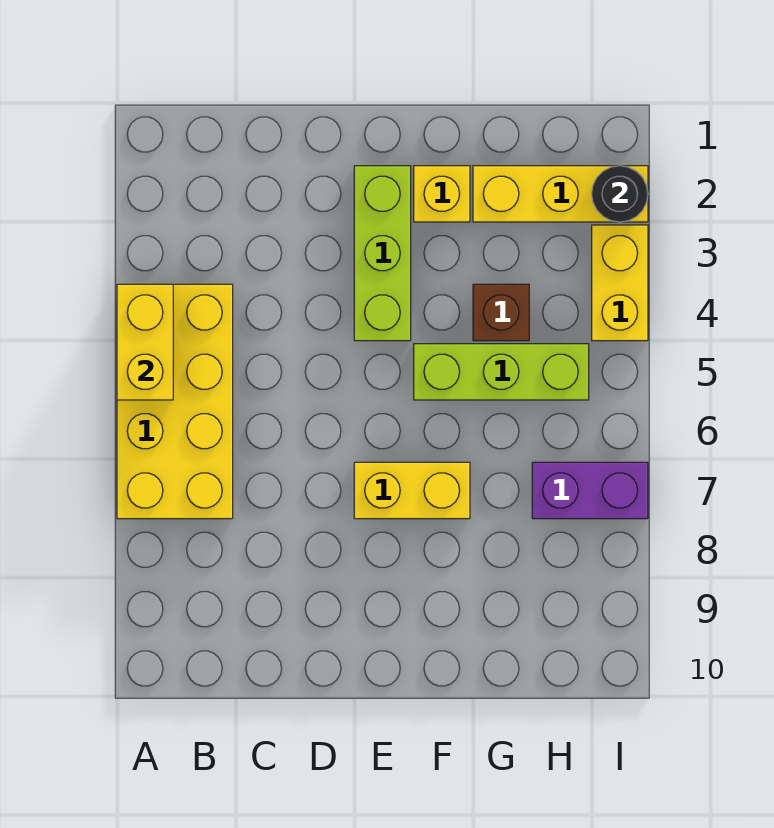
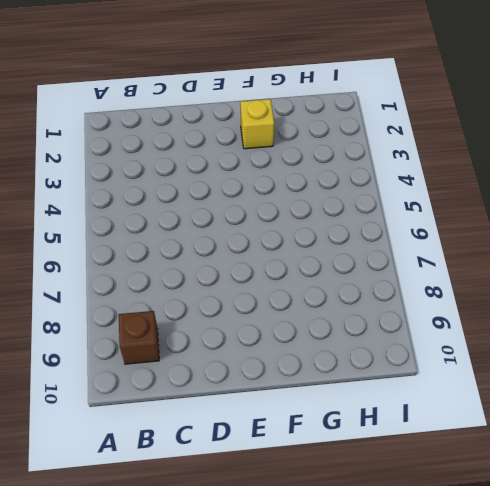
brown brick B9 level 1 -> brown brick G4 level 1
none -> yellow brick A4:B7 level 1
none -> lime brick E2:E4 level 1

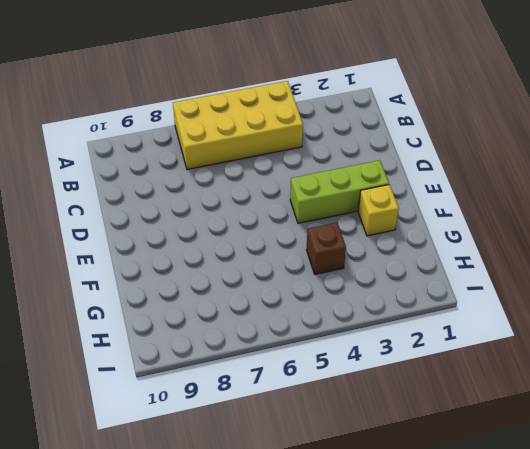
none -> yellow brick E7:F7 level 1
none -> lime brick F5:H5 level 1

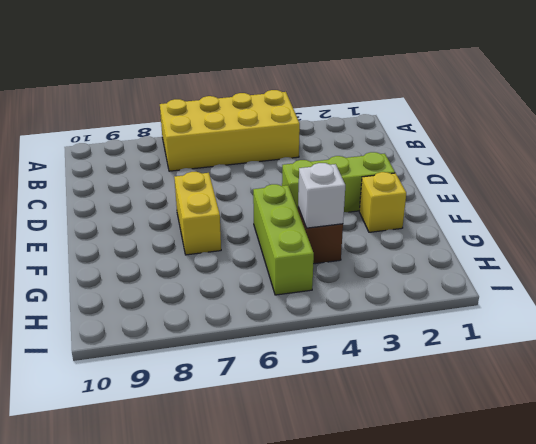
white brick G4 level 2 -> none
none -> yellow brick G2:I2 level 1
none -> purple brick H7:I7 level 1

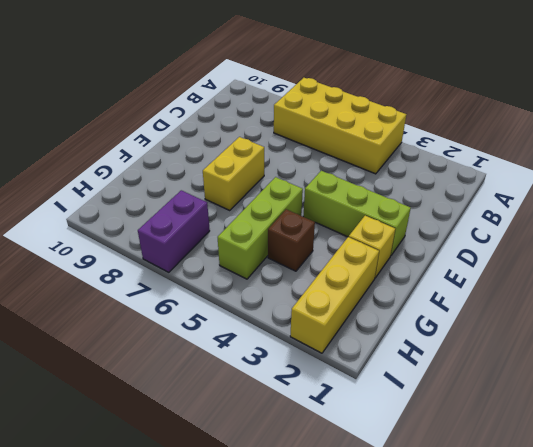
none -> yellow brick I3:I4 level 1
none -> yellow brick A4:A5 level 2

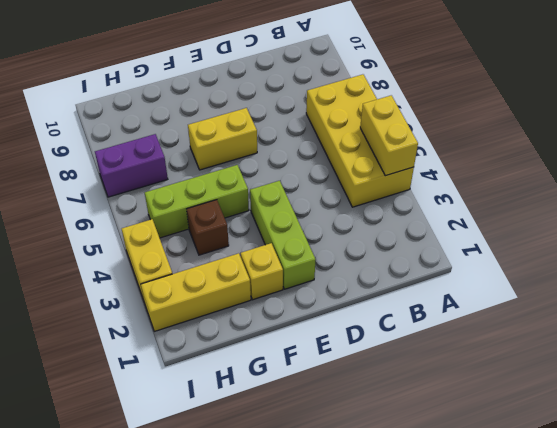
none -> black round brick I2 level 2

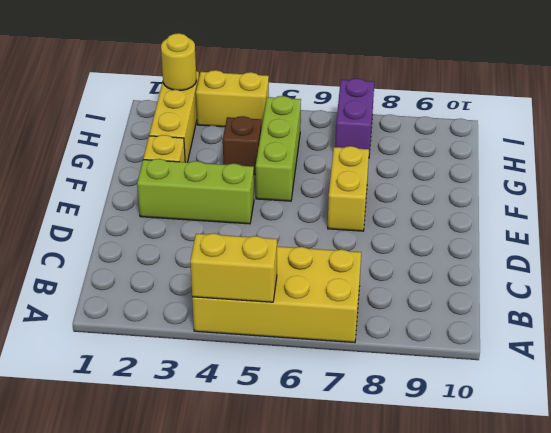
yellow round brick I2 level 2 -> black round brick I2 level 2

